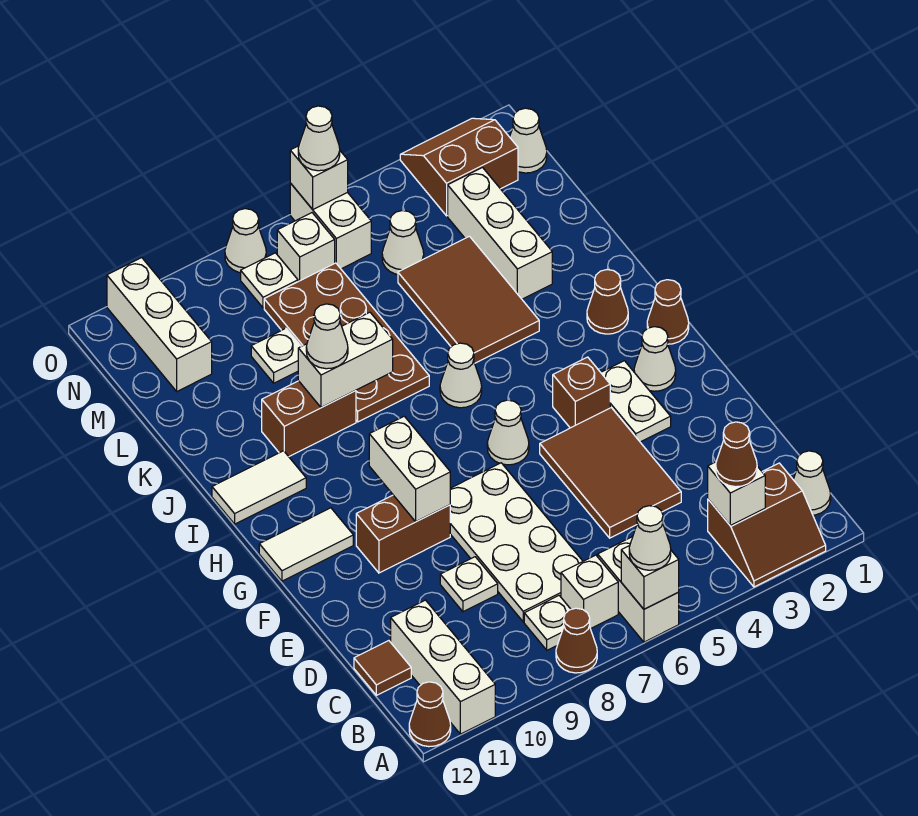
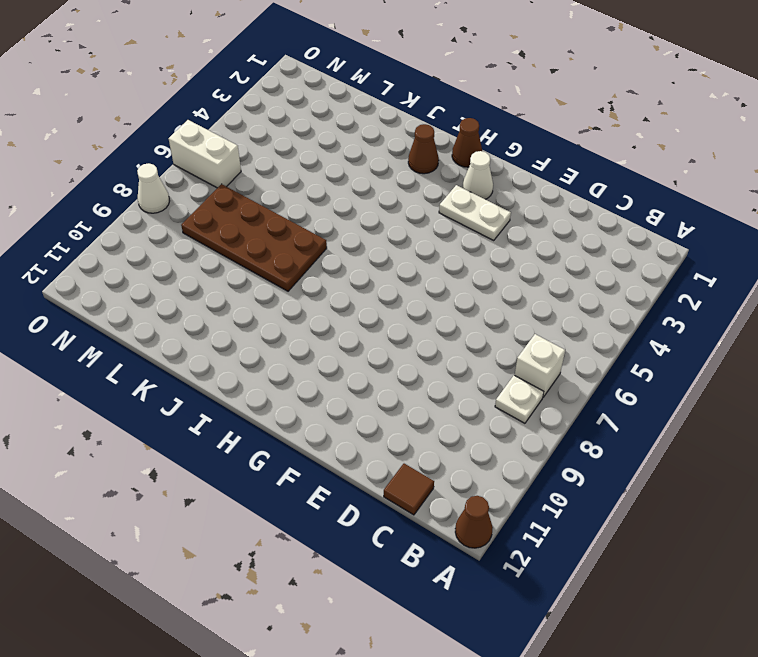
none -> brown slope A2:B3 level 1 top B
none -> white brick A6:B6 level 1
none -> brown cone A8 level 1
none -> white brick A11:C11 level 1

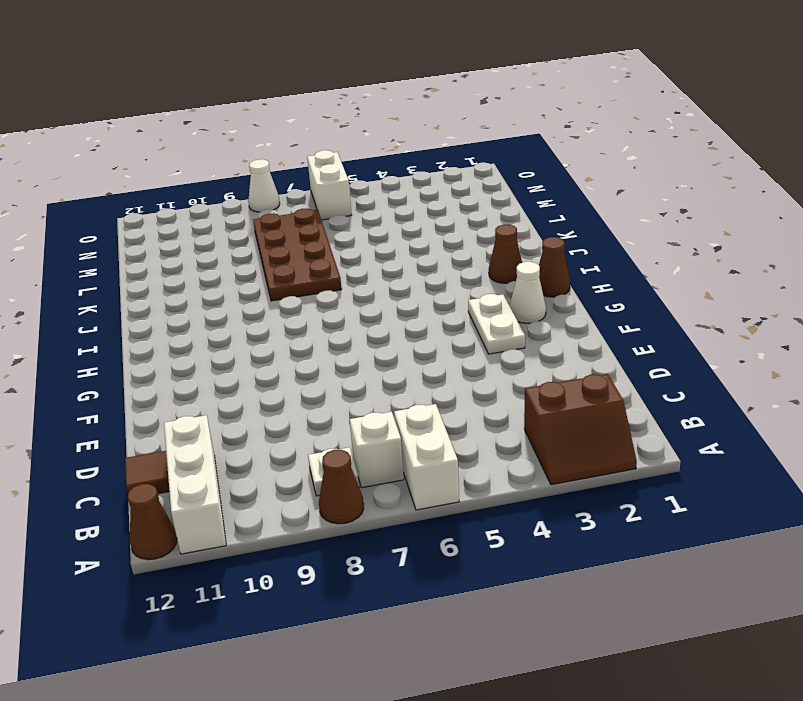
none -> white cone B1 level 1
none -> white plate C7:F8 level 1
none -> brown tile D4:F5 level 1
none -> white plate D9 level 1

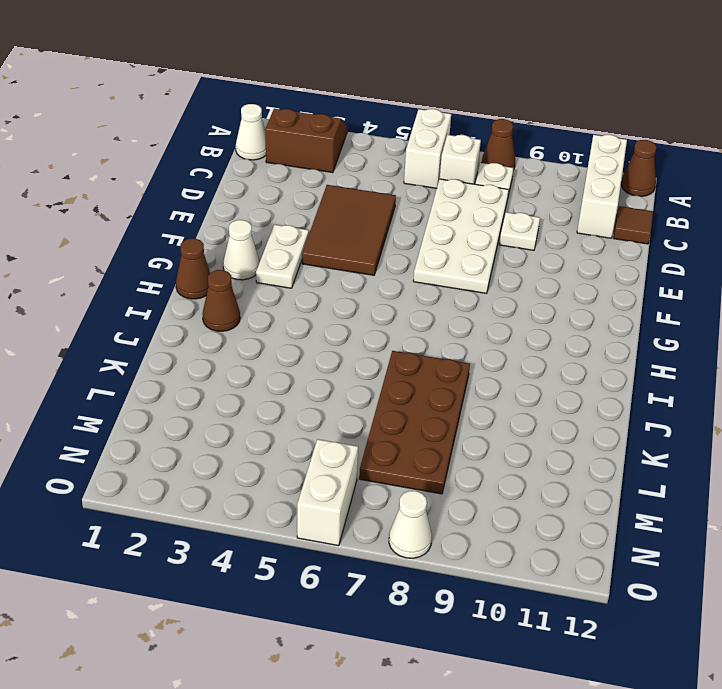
none -> brown brick F9:F10 level 1
none -> brown brick G4 level 1
none -> white cone G6 level 1
none -> white tile G11:G12 level 1

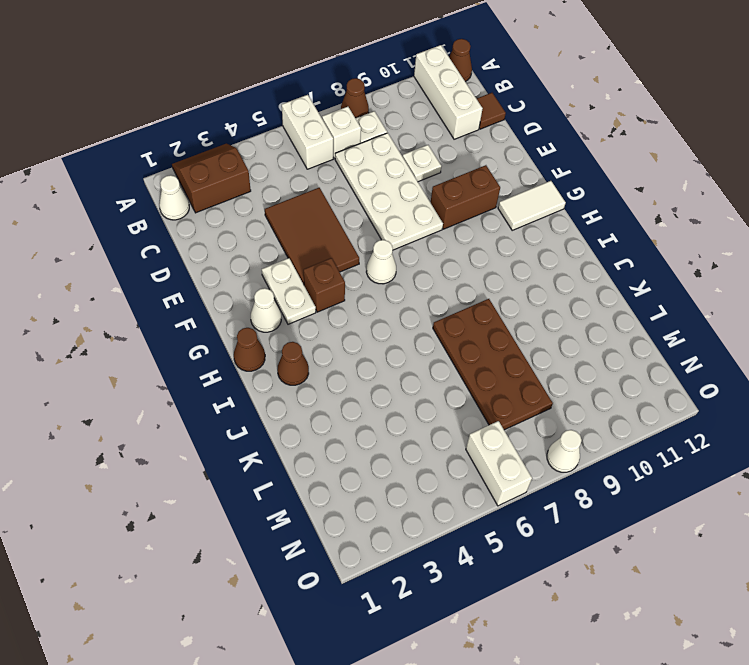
none -> white cone I6 level 1
none -> white tile I11:I12 level 1
none -> brown tile J4:L5 level 1
none -> brown brick J9:J10 level 1

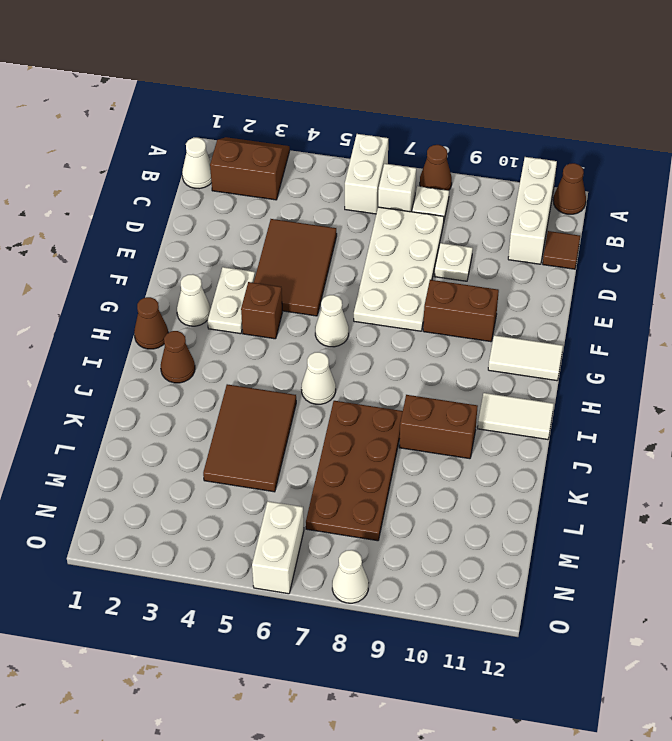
none -> white brick K3:M3 level 1
none -> white plate L9 level 1
none -> white cone M5 level 1
none -> white brick M11:O11 level 1

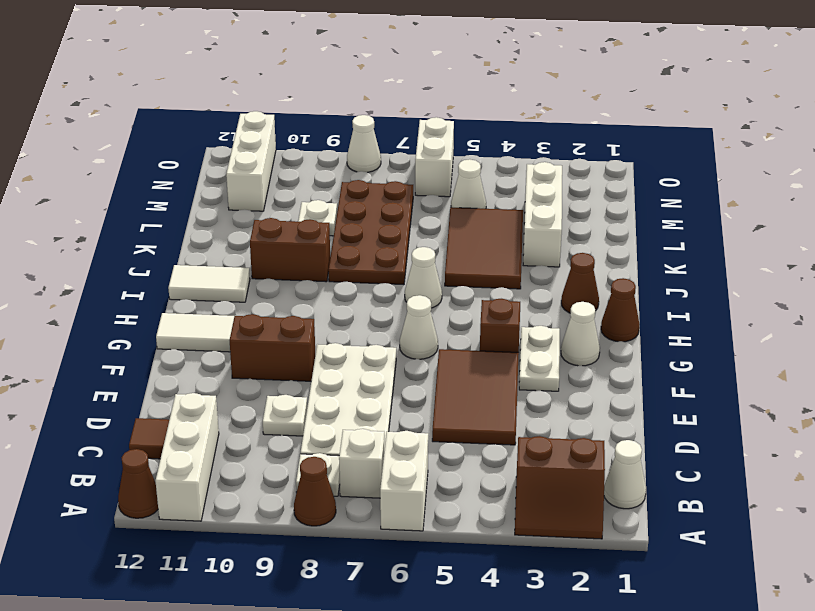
none -> white cone N1 level 1
none -> brown slope N2:O3 level 1 top N
none -> white brick N7 level 1
none -> white plate N8 level 1

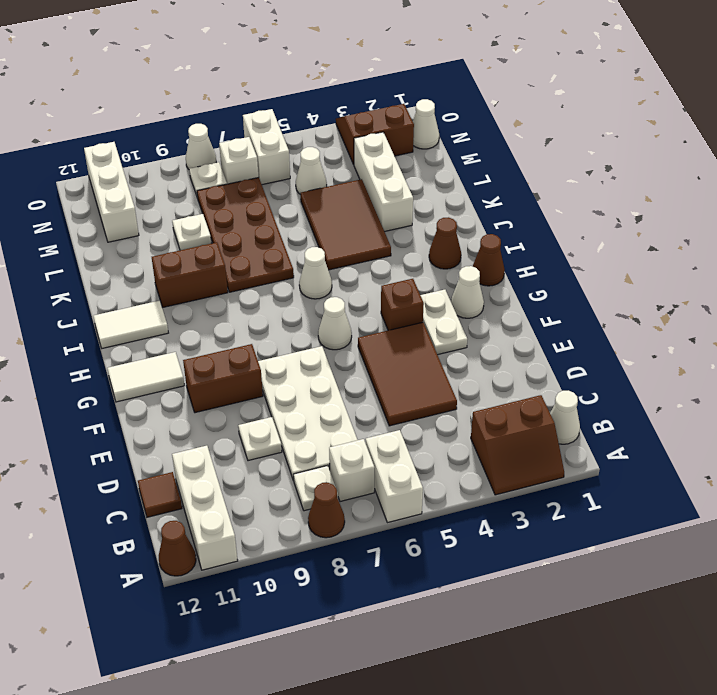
none -> white brick A6 level 2
none -> white brick B3 level 2
none -> white brick F9:G9 level 2
none -> white brick J8:J9 level 2

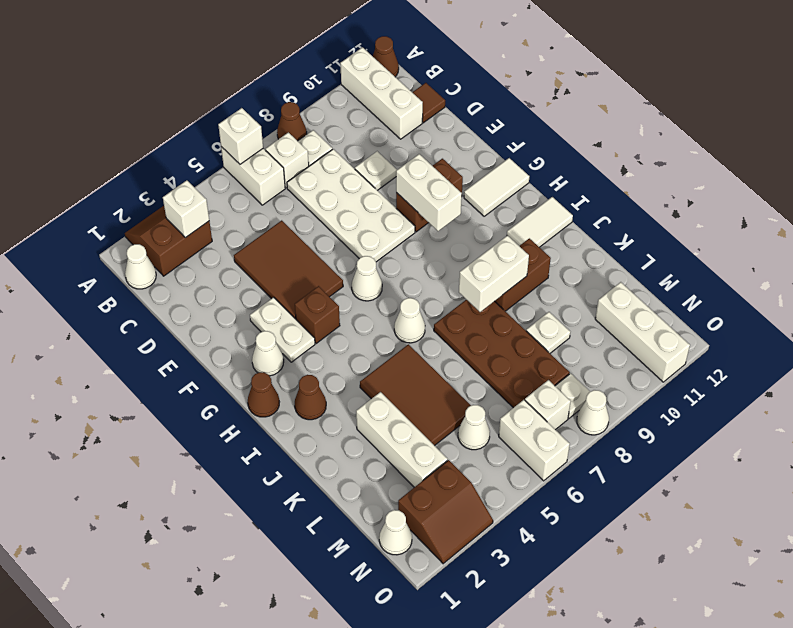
none -> white brick O6 level 2
none -> white cone A6 level 3
none -> brown cone B3 level 3
none -> white cone J9 level 3

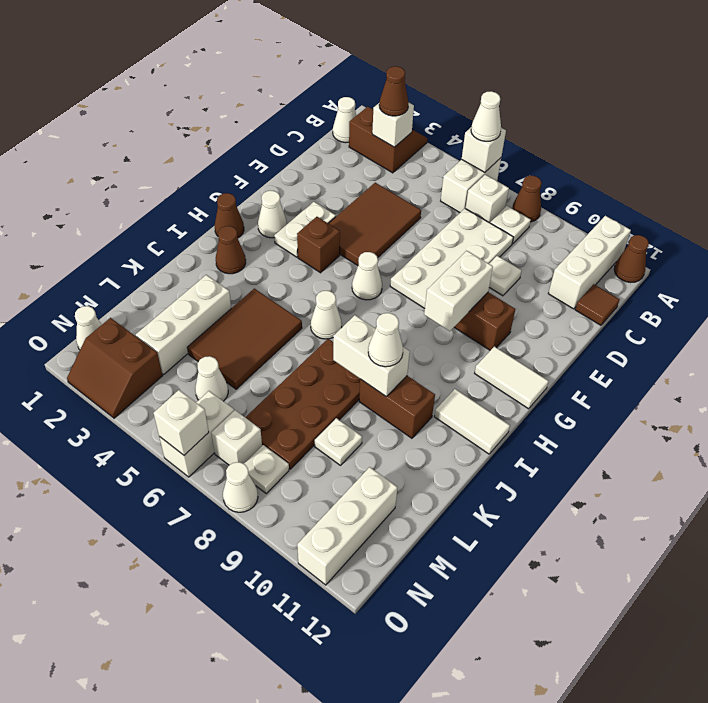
none -> white cone O6 level 3

